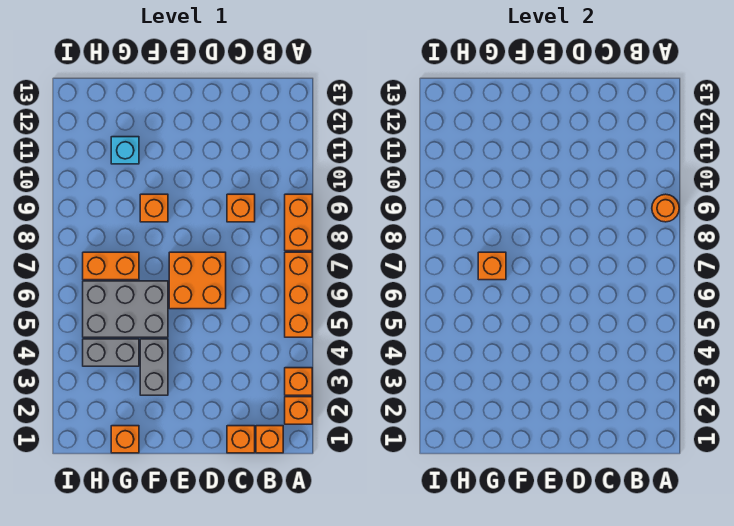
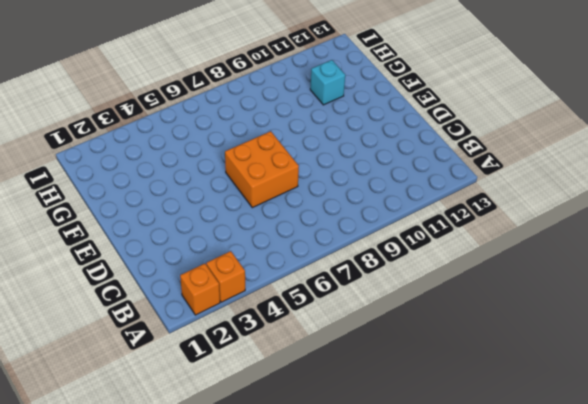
none -> orange brick A5:A7 level 1
none -> orange brick A8:A9 level 1
none -> orange brick B1 level 1

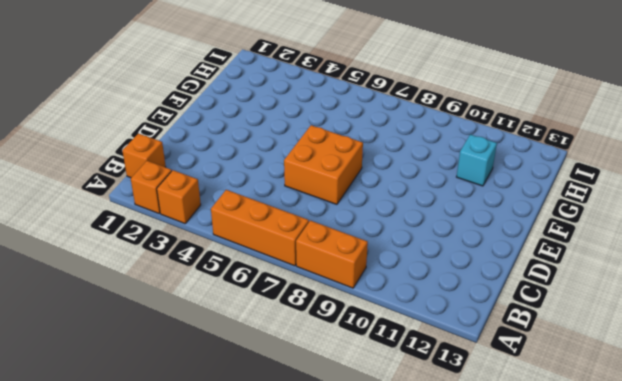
none -> orange brick C1 level 1
none -> orange brick C9 level 1
none -> grey brick F3:F4 level 1

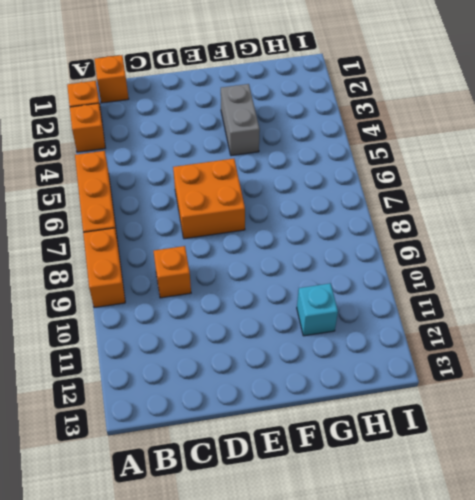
none -> orange brick C1 level 1
none -> grey brick F5:H6 level 1
none -> orange brick F9 level 1

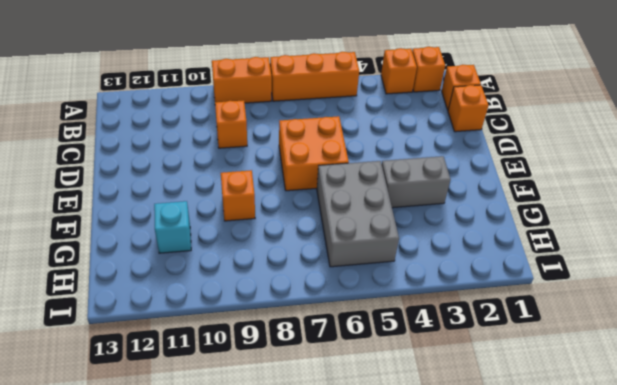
none -> orange brick G1 level 1
none -> grey brick G4:H4 level 1
none -> orange brick G7:H7 level 1

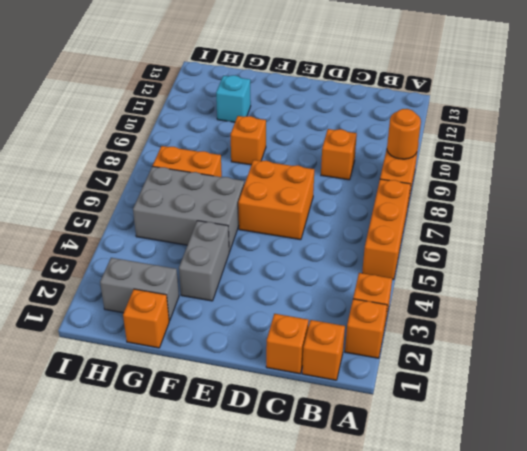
grey brick G2:H2 level 1 -> grey brick G4:H4 level 1
none -> orange brick G7 level 2

